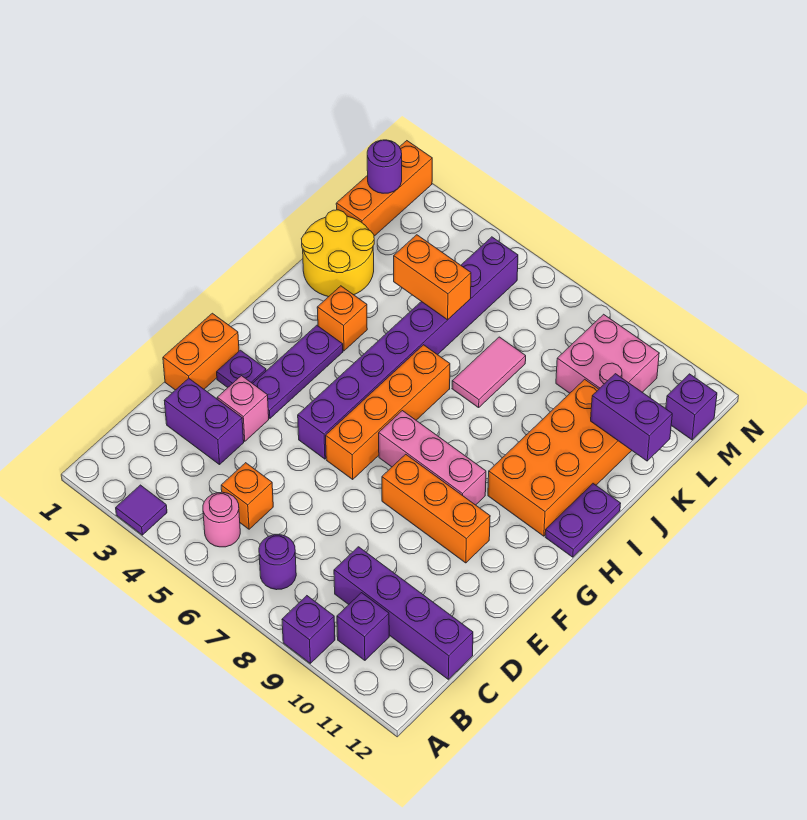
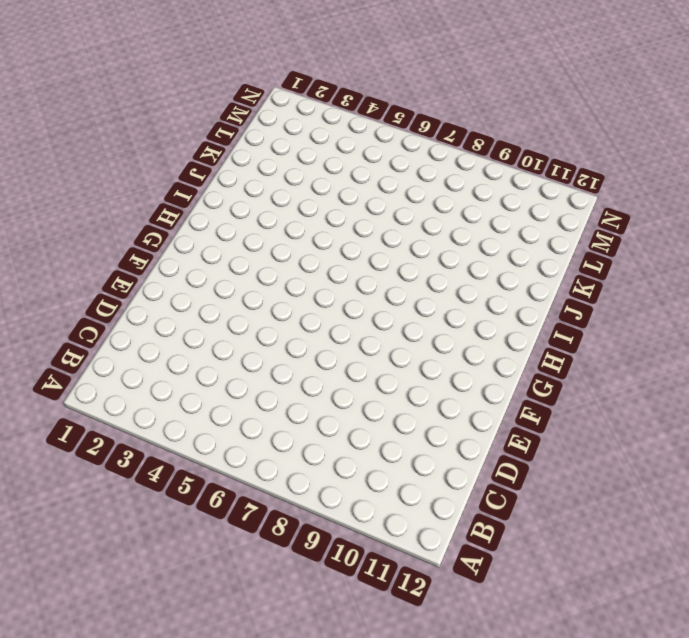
none -> purple tile A3 level 1
none -> purple brick A9 level 1
none -> pink round brick B5 level 1

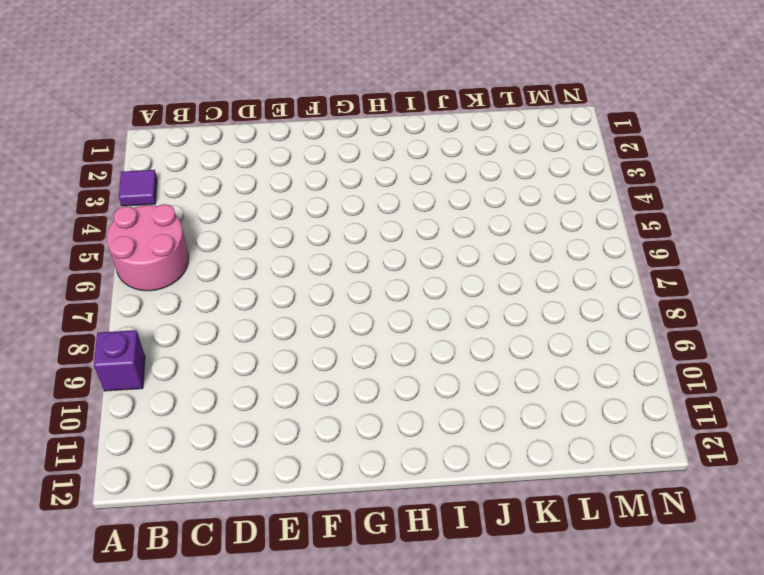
pink round brick A5:B6 level 1 -> pink round brick B5 level 1
none -> purple round brick B7 level 1
none -> purple brick B10 level 1
none -> orange brick C5 level 1

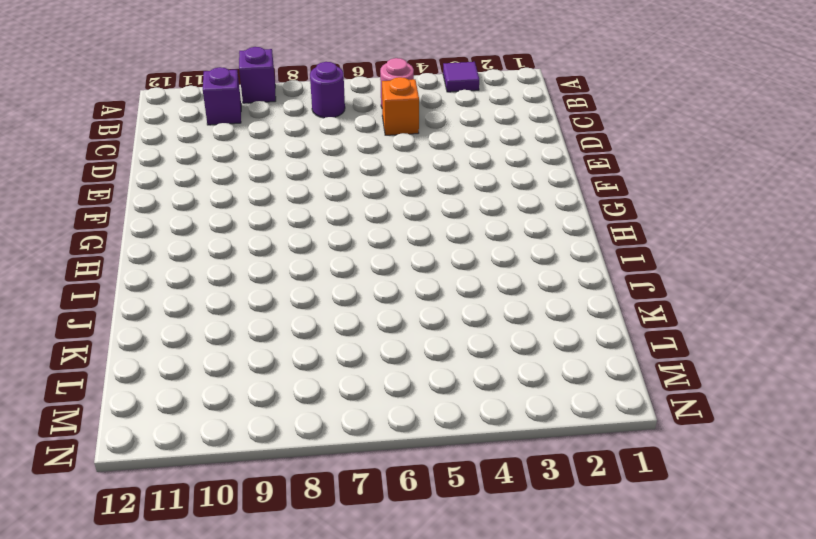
none -> purple brick C9:C12 level 1
none -> purple brick D2:D3 level 1
none -> orange brick E1:F1 level 1

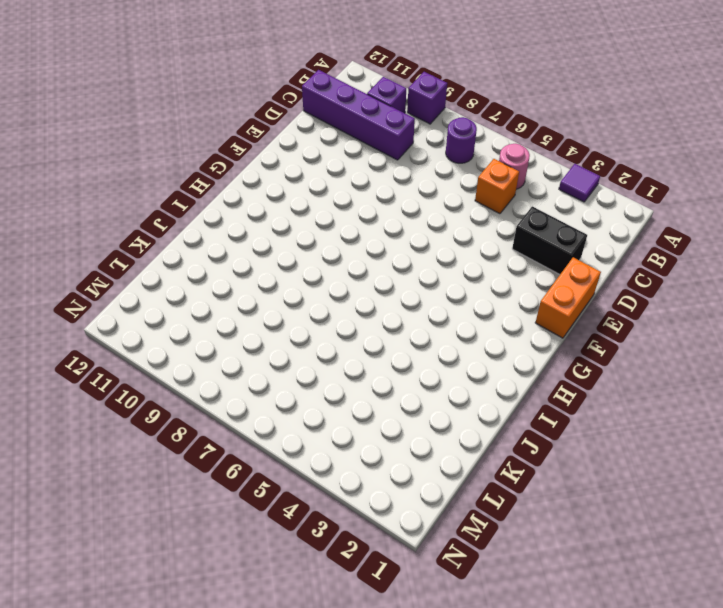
black brick D2:D3 level 1 -> purple brick D2:D3 level 1
none -> pink brick E3 level 1
none -> purple plate F2 level 1
none -> purple plate F3:H3 level 1

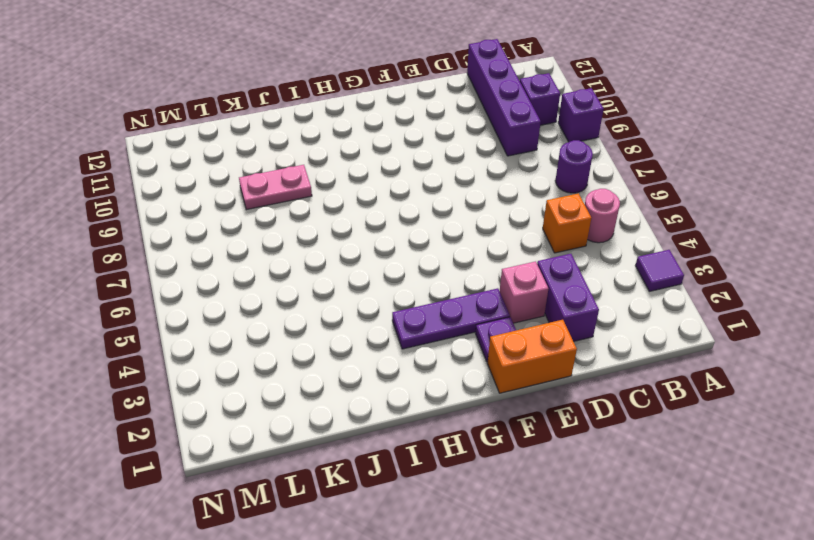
pink plate J9:K9 level 1 -> none
none -> purple brick F5:M5 level 1
none -> orange brick F6:I6 level 1
none -> orange brick F8:F10 level 1

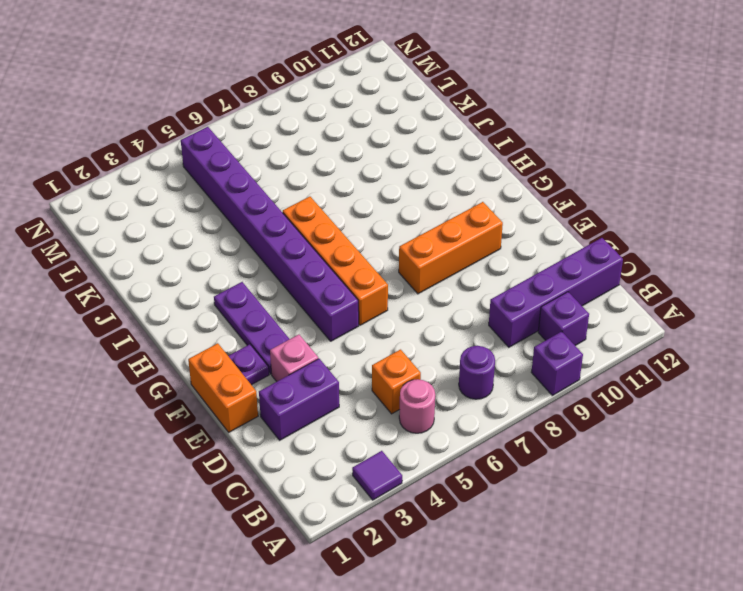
none -> pink brick G7:G9 level 1
none -> orange brick H10:K11 level 1
none -> purple plate H12:I12 level 1

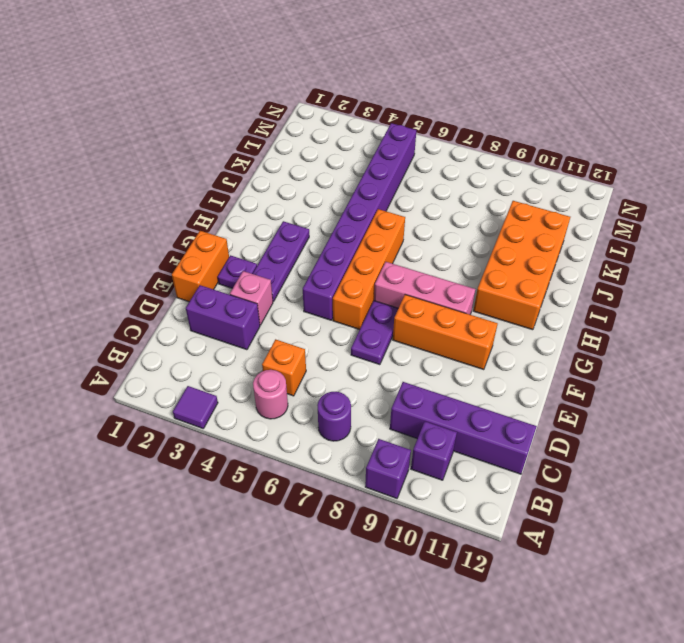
purple plate E7:F7 level 1 -> purple plate H12:I12 level 1
none -> orange brick I3 level 1
none -> yellow round brick J1:K2 level 1
none -> pink tile J7:K7 level 1

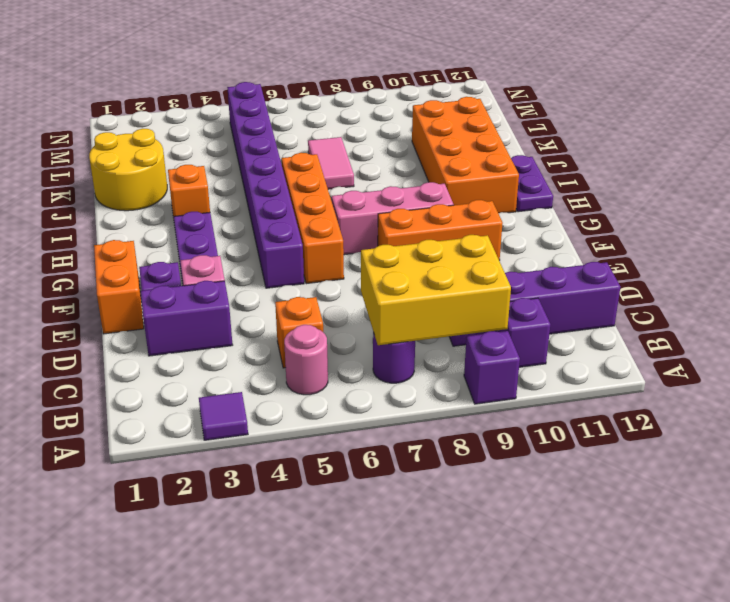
yellow brick B7:C9 level 2 -> none
none -> orange brick L1:N1 level 1
none -> pink brick L9:M10 level 1
none -> purple brick M12 level 1

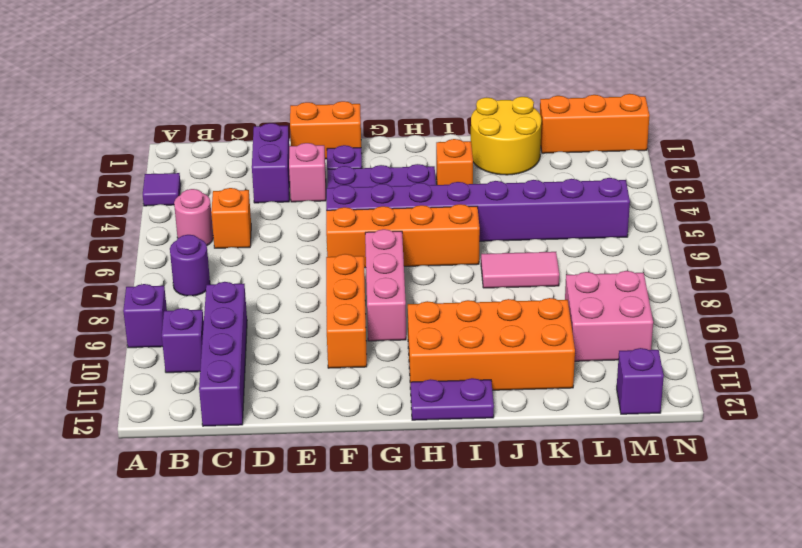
none -> orange brick K4:K5 level 2
none -> purple brick K11:K12 level 2
none -> purple round brick M1 level 2

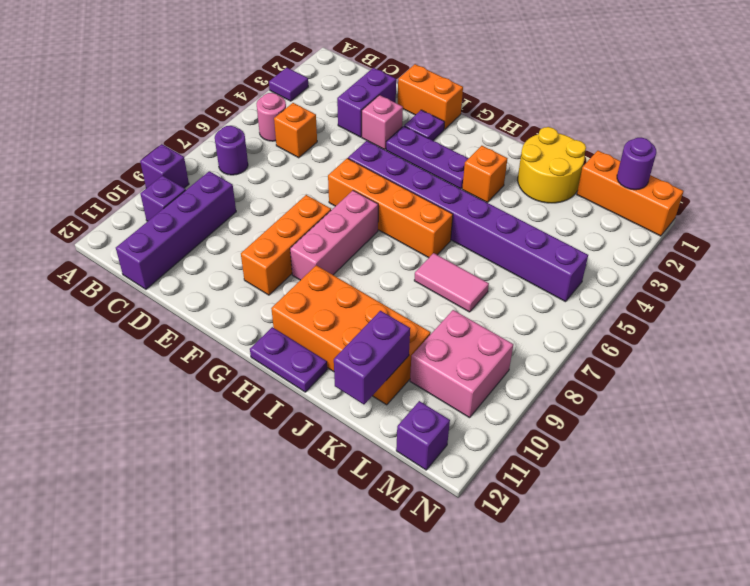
none -> orange brick K4:K5 level 2

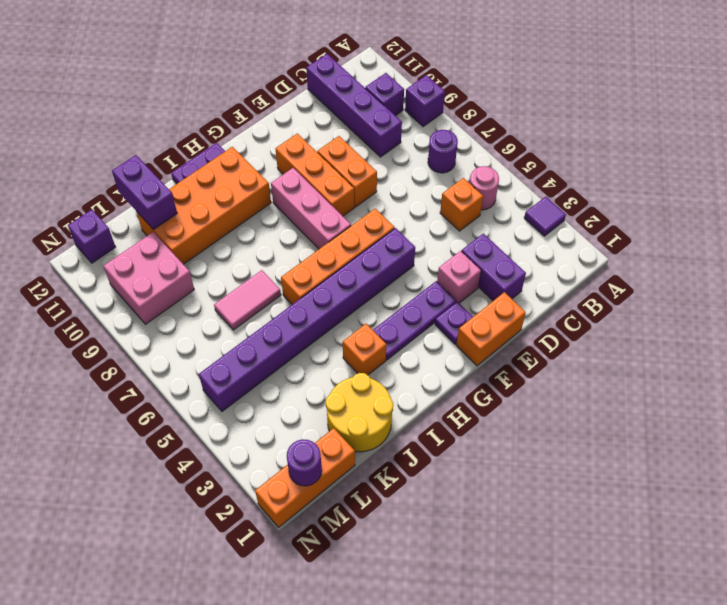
orange brick E8:E9 level 1 -> orange brick K4:K5 level 2

